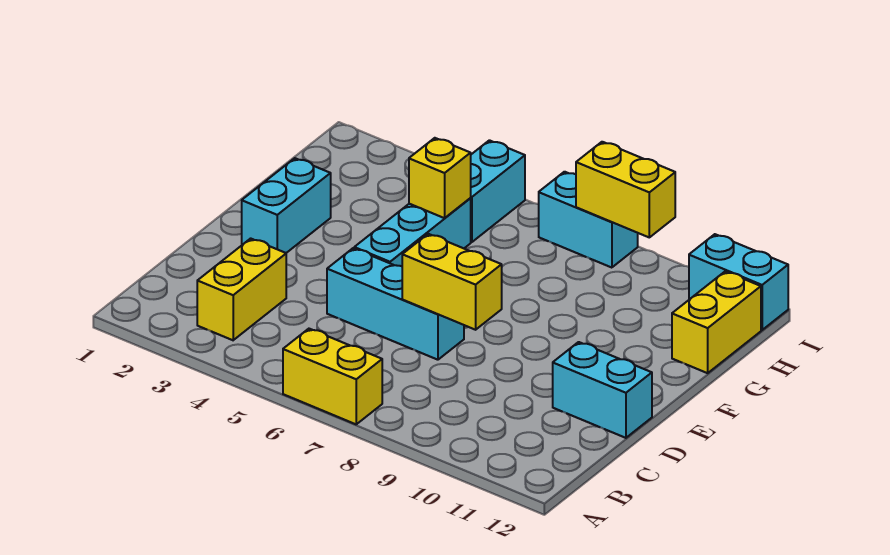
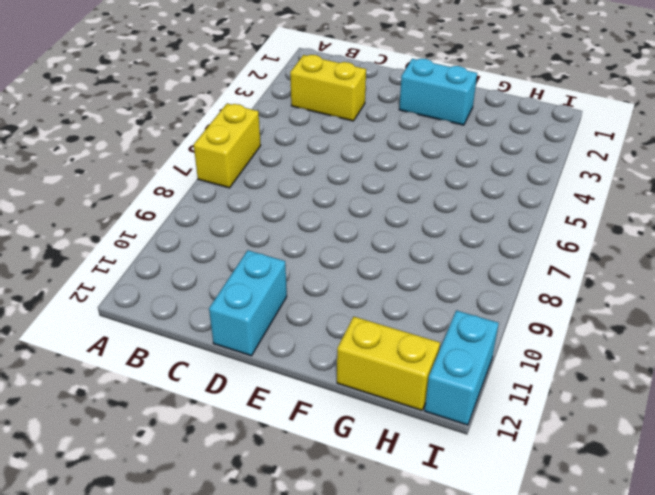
none -> cyan brick D5:D7 level 1
none -> cyan brick E5:G5 level 1
none -> cyan brick H5:I5 level 1

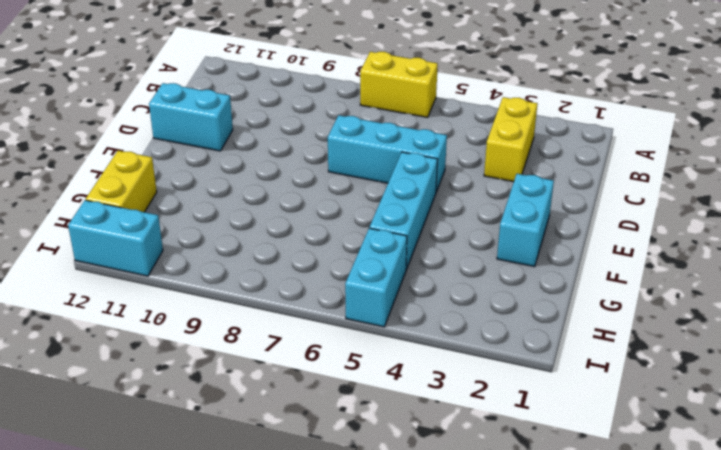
none -> cyan brick I7:I8 level 1
none -> yellow brick D7:D8 level 2
none -> yellow brick G5 level 2

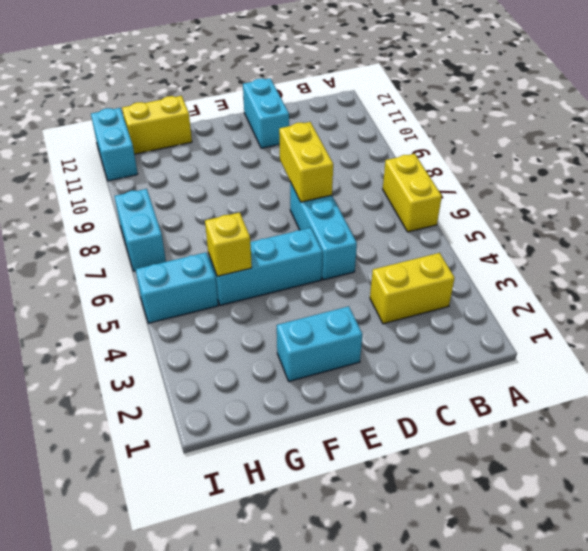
none -> yellow brick I8:I9 level 2

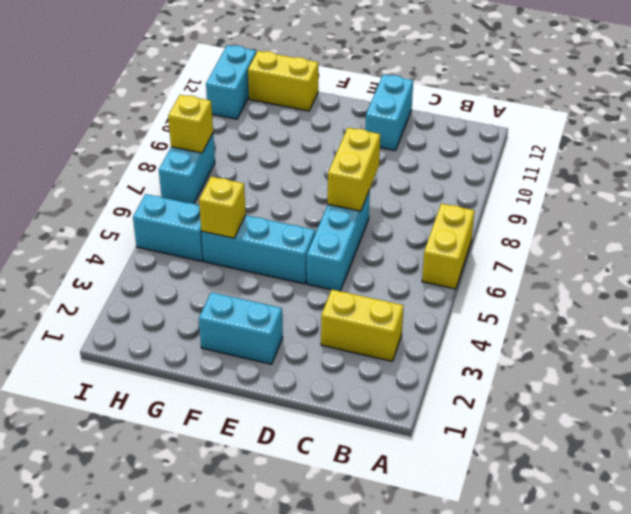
yellow brick I8 level 2 -> yellow brick I8:I9 level 2

